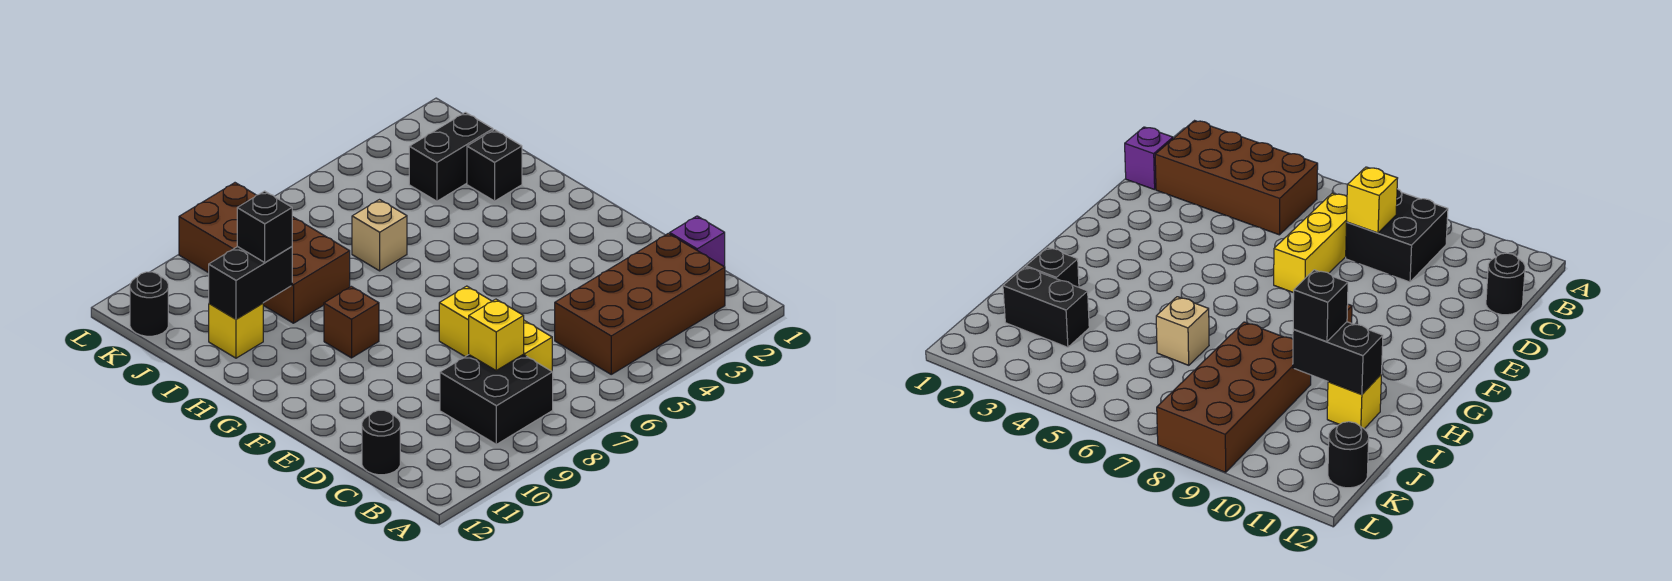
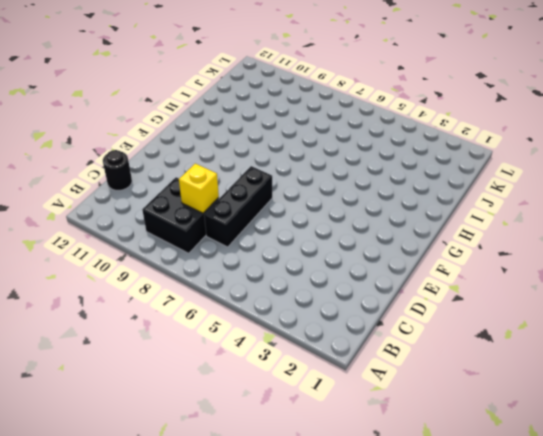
black brick C7:E7 level 1 -> yellow brick C7:E7 level 1
none -> brown brick B2:C5 level 1
none -> purple brick C1 level 1
none -> brown brick G9 level 1

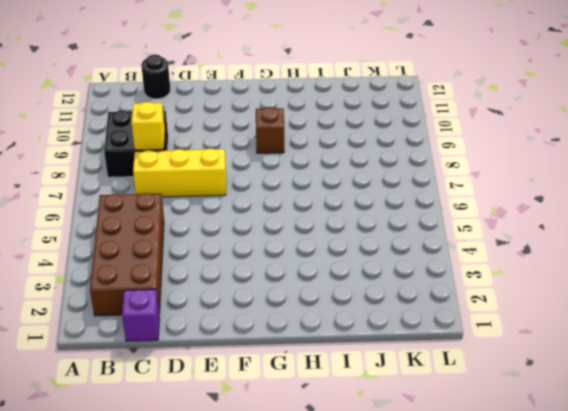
none -> black brick I2 level 1
none -> tan brick I6 level 1
none -> brown brick I8:L9 level 1

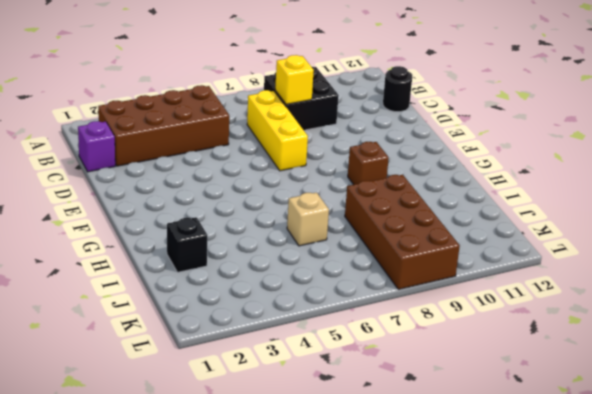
none -> yellow brick I11 level 1
none -> black brick J2:J3 level 1
none -> black round brick K12 level 1

